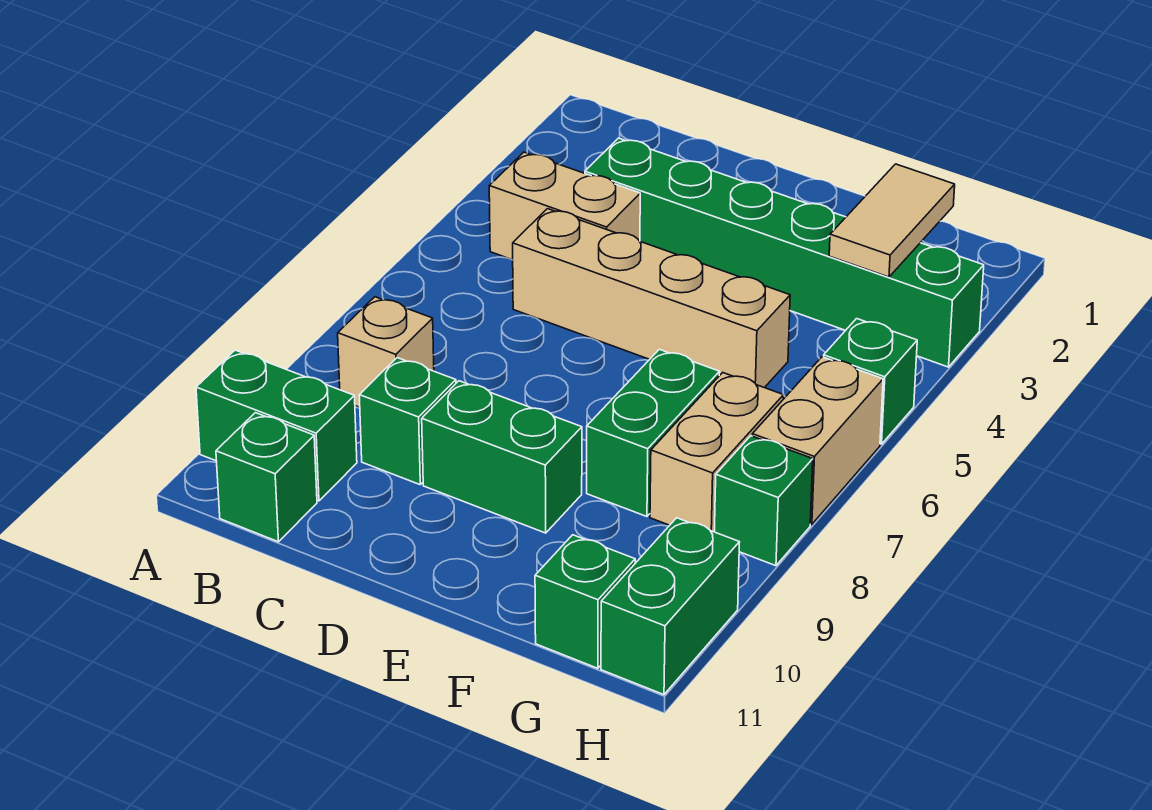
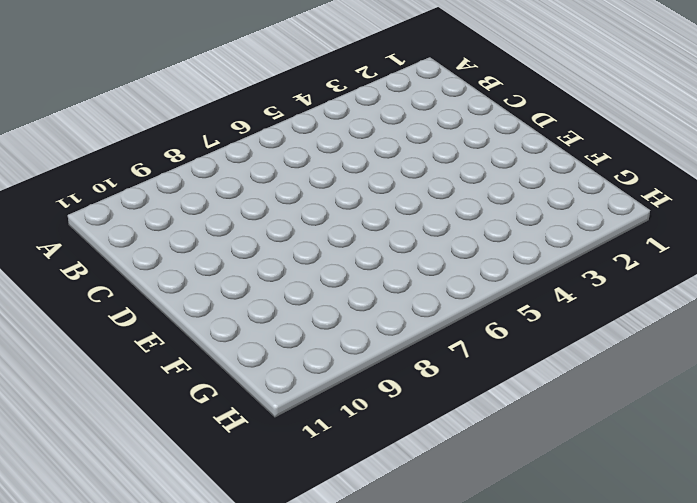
none -> green brick A10:B10 level 1
none -> tan brick B4:C4 level 1
none -> tan brick B8 level 1

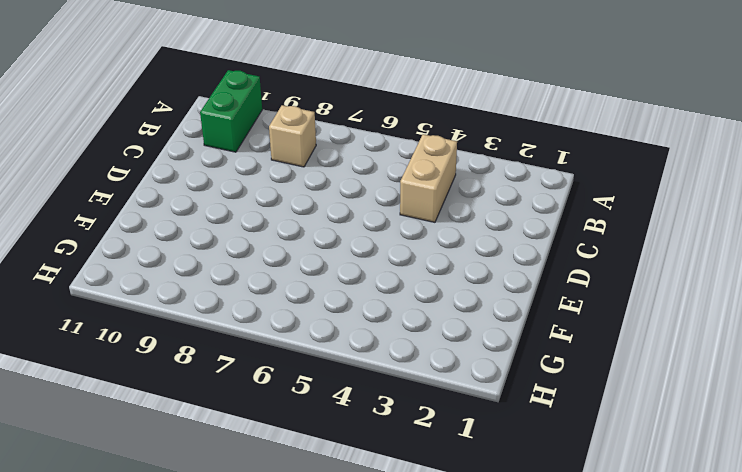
none -> green brick B11 level 1
none -> green brick C3:H3 level 1
none -> tan brick C5:F5 level 1

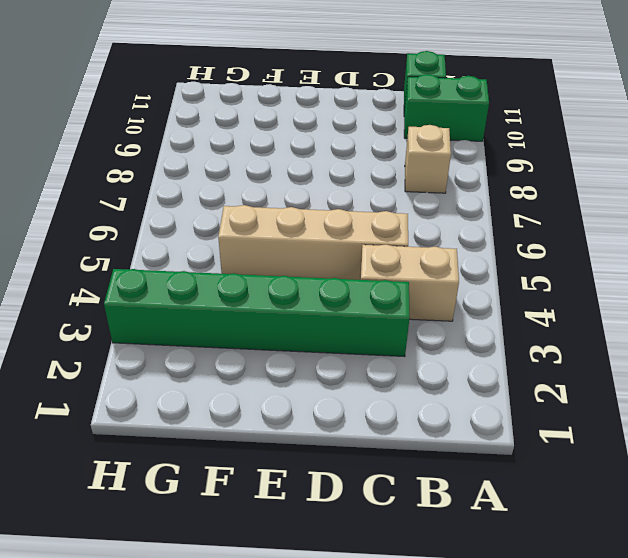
none -> green brick C9 level 1
none -> green brick D9:E9 level 1
none -> green brick F7:F8 level 1

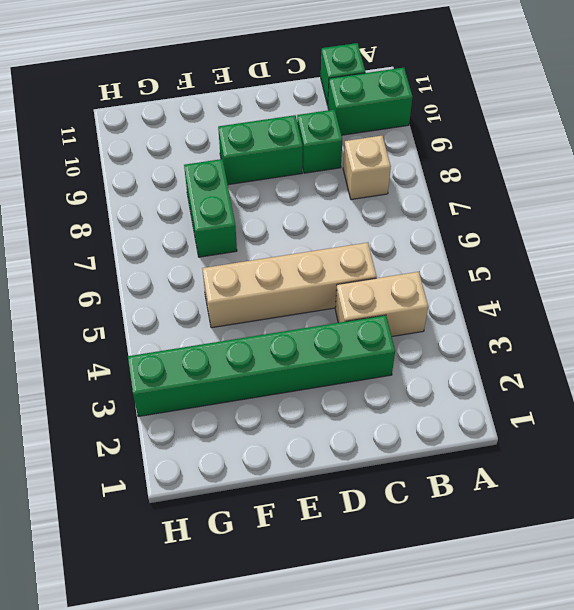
none -> tan brick G7:G8 level 1
none -> green brick G11 level 1
none -> green brick H5 level 1

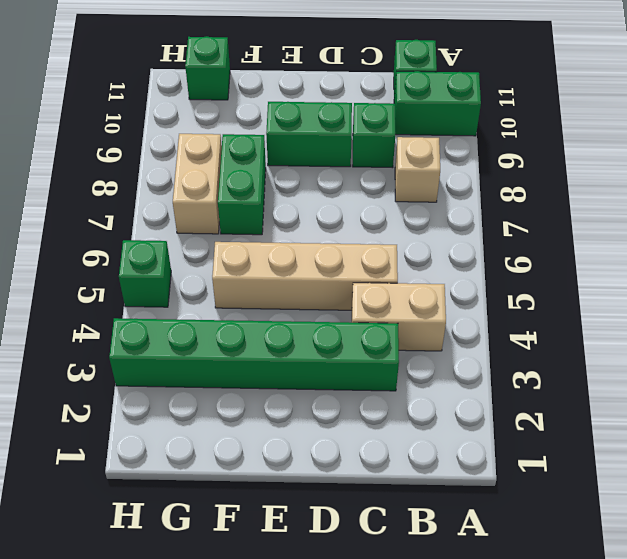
none -> tan brick H6:H7 level 1
none -> green brick H8 level 1
none -> green brick H10:H11 level 1

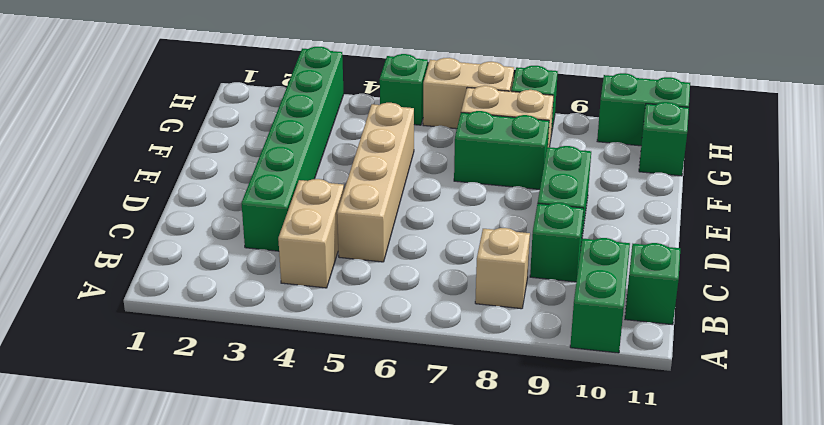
none -> tan tile G2:G3 level 2

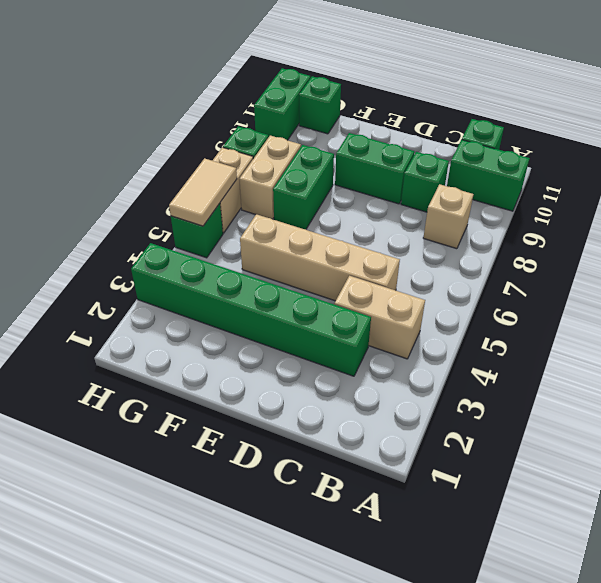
tan tile H5:H6 level 2 -> tan tile G2:G3 level 2

